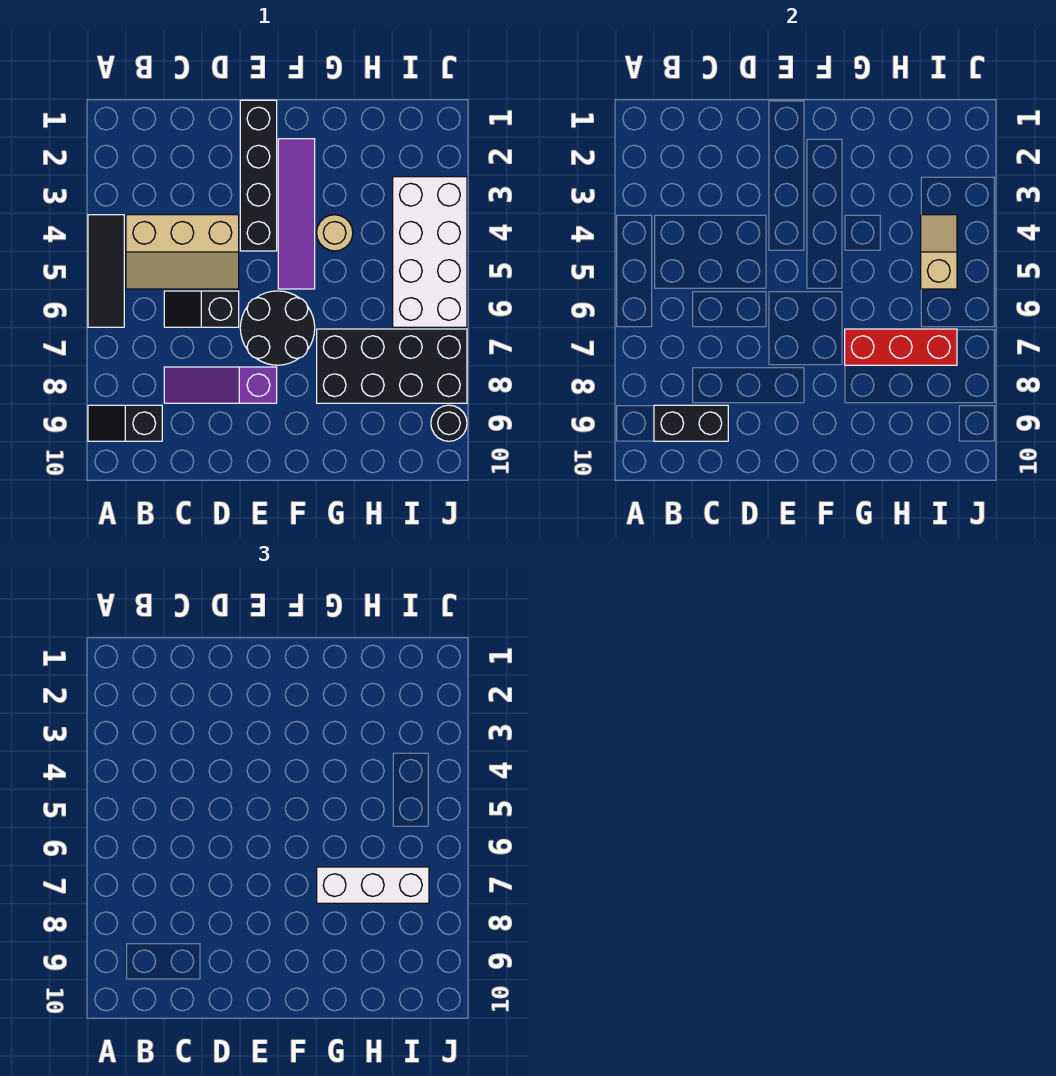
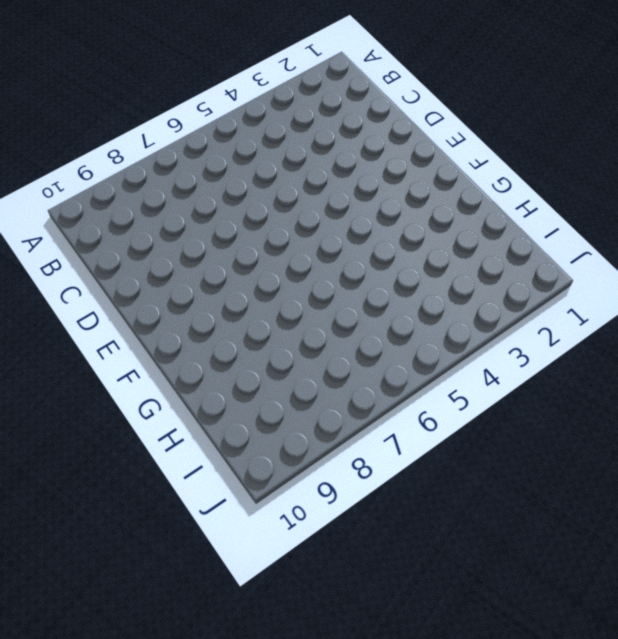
none -> black tile A4:A6 level 1
none -> black slope A9:B9 level 1 top B
none -> tan slope B4:D5 level 1 top 4

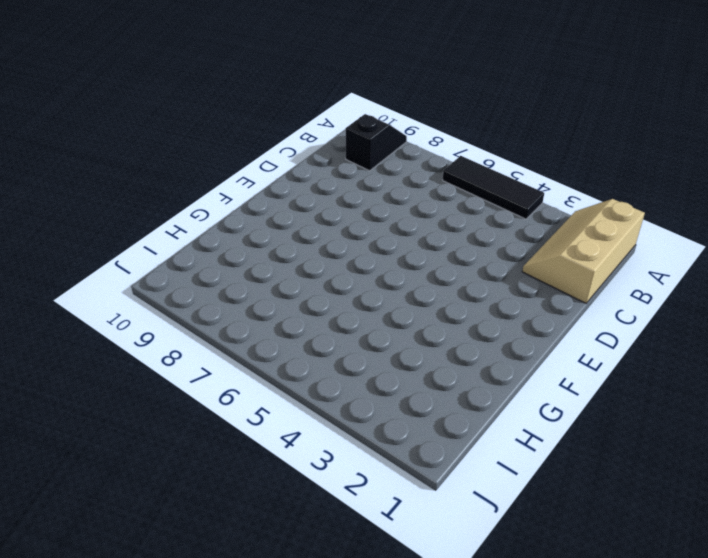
tan slope A1:C2 level 1 top 1 -> tan slope B4:D5 level 1 top 4
none -> black slope C6:D6 level 1 top D
none -> purple slope C8:E8 level 1 top E
none -> black brick E1:E4 level 1

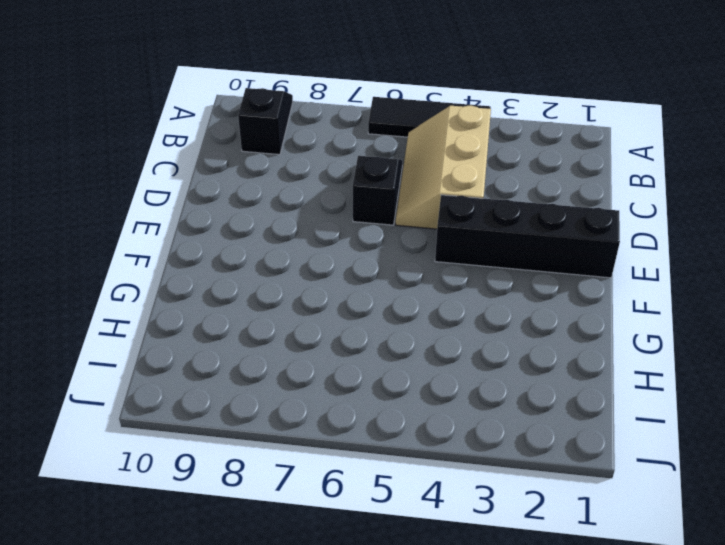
none -> purple slope C8:E8 level 1 top E
none -> black round brick E6:F7 level 1
none -> purple tile F2:F5 level 1

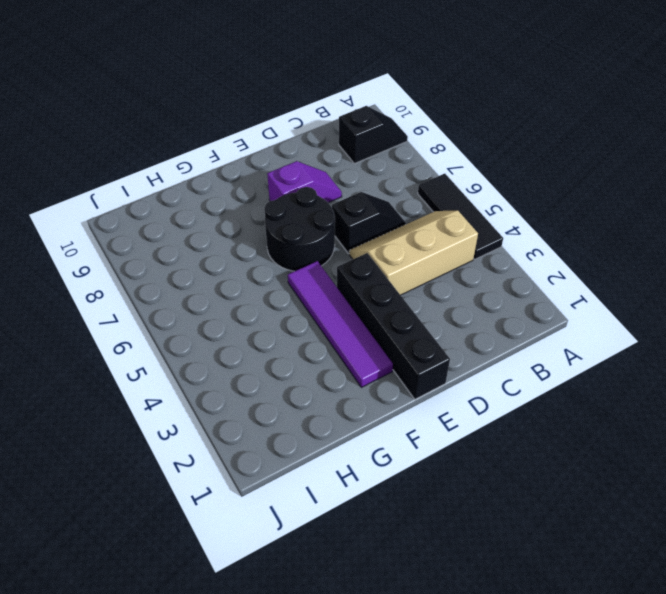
purple slope D8:E8 level 1 top E -> purple slope C8:E8 level 1 top E
none -> tan round brick G4 level 1
none -> black brick G7:J8 level 1
none -> white brick I3:J6 level 1

